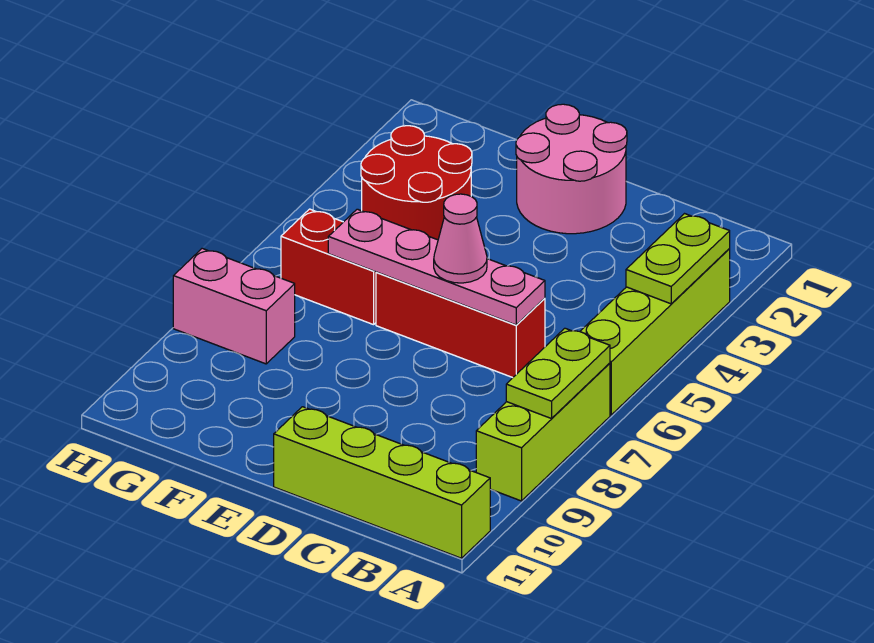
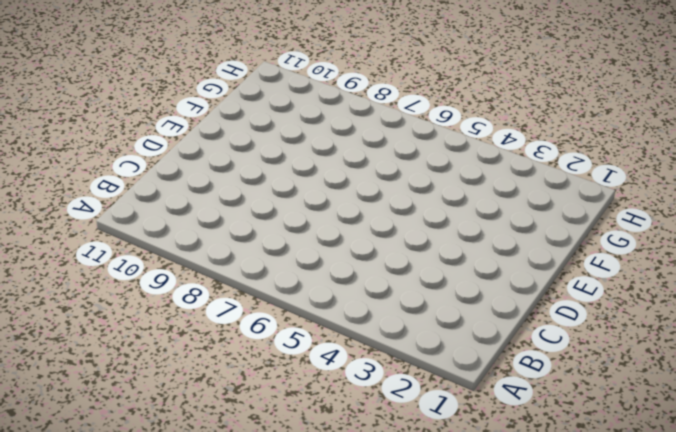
none -> lime brick A3:A6 level 1
none -> lime brick A7:A9 level 1
none -> lime brick A11:D11 level 1

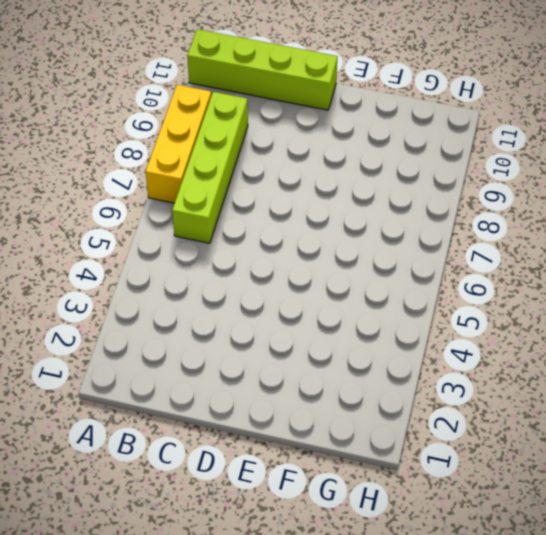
yellow brick A7:A9 level 1 -> lime brick A7:A9 level 1
lime brick B6:B9 level 1 -> lime brick A3:A6 level 1
none -> red brick C6:E6 level 1
none -> pink round brick D1:E2 level 1
none -> red round brick F3:G4 level 1

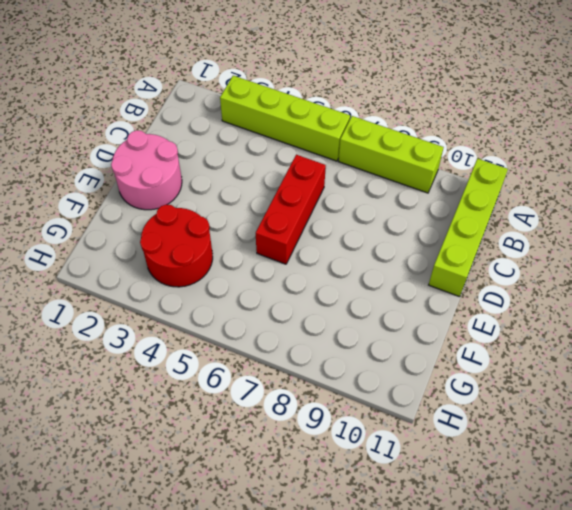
none -> red brick F6:G6 level 1
none -> pink brick G8:H8 level 1
none -> lime plate A3:A4 level 2

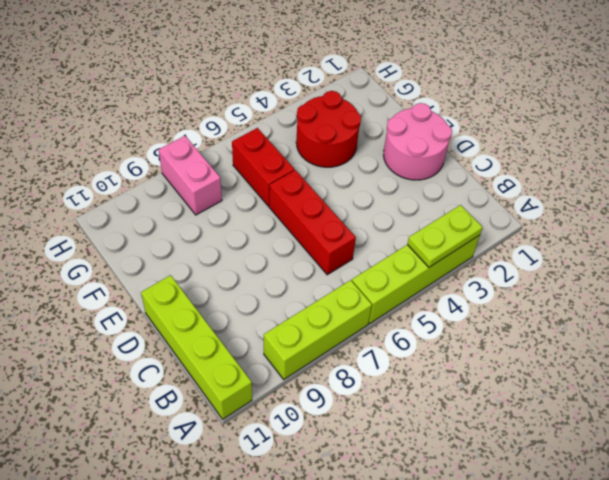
none -> lime plate A7:A8 level 2
none -> pink plate C6:F6 level 2
none -> pink cone D6 level 3

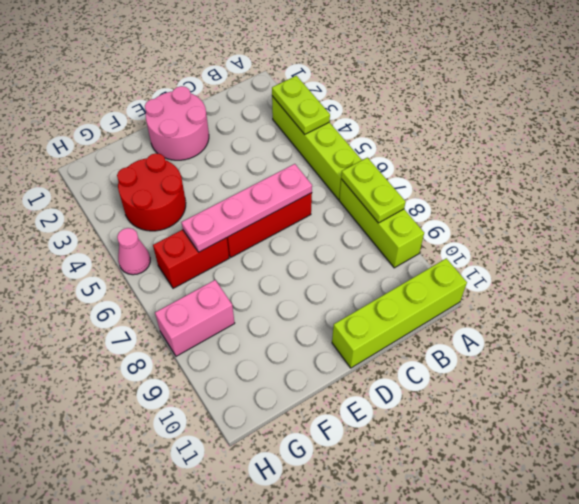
pink cone H5 level 1 -> pink cone D6 level 3

